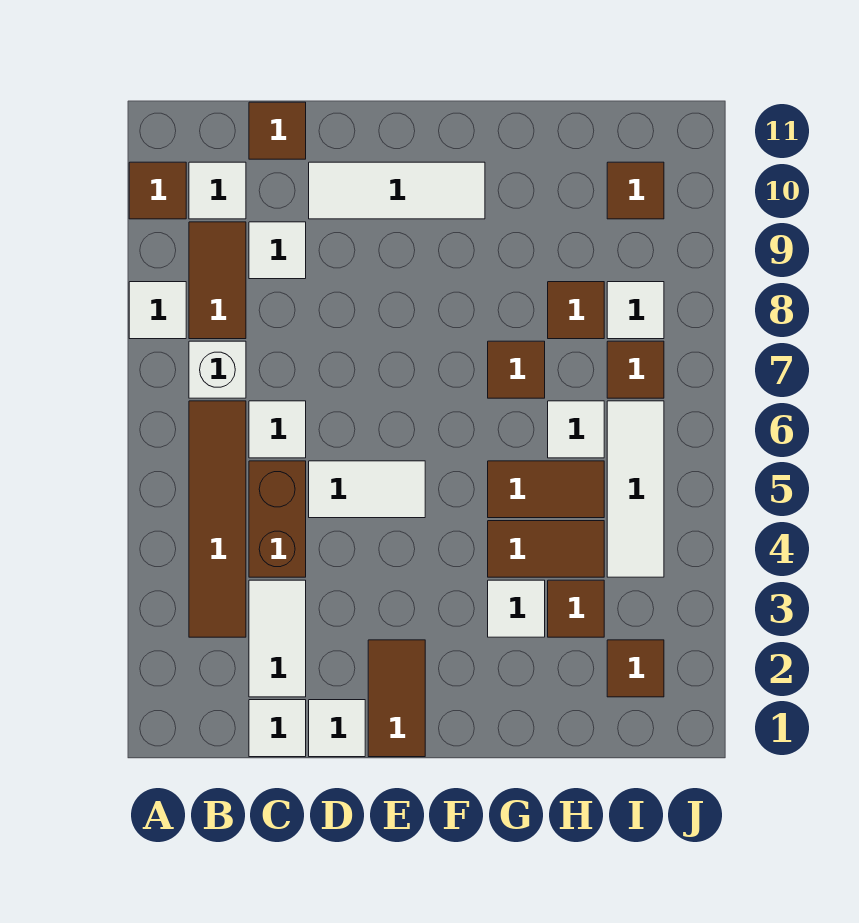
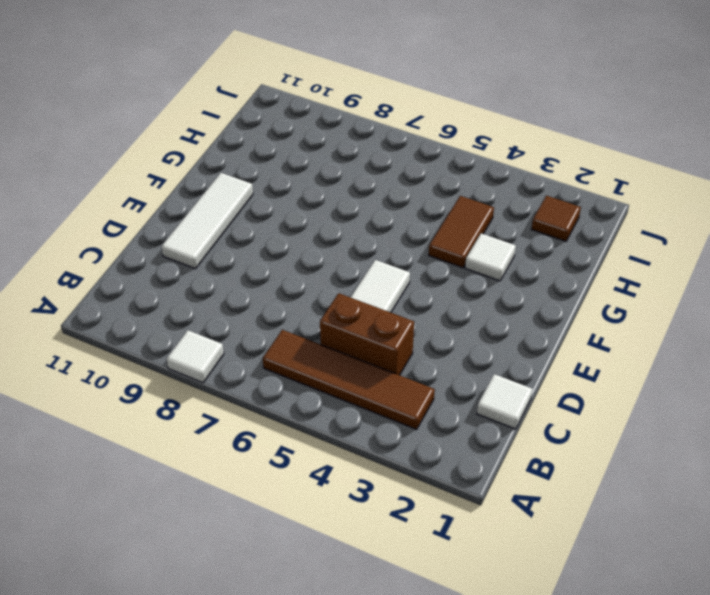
none -> brown tile A10 level 1
none -> white brick B7 level 1
none -> brown tile B8:B9 level 1

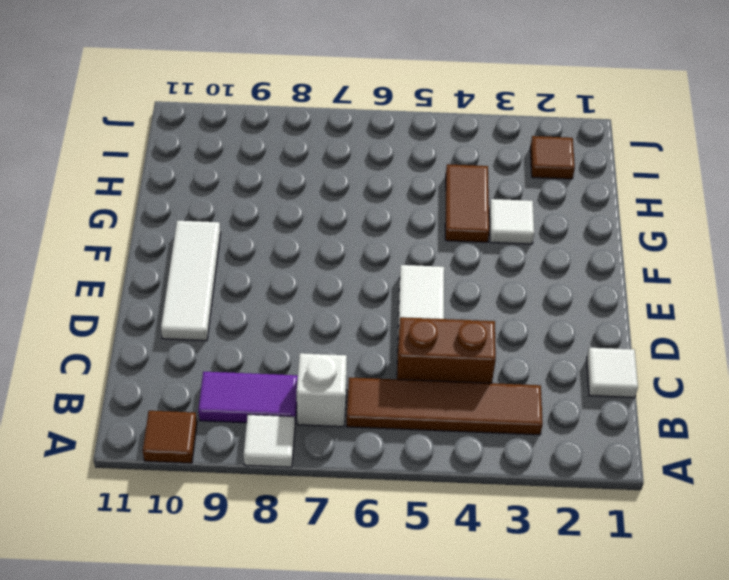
purple tile B8:B9 level 1 -> brown tile B8:B9 level 1
none -> white tile B10 level 1
none -> white tile C2:C3 level 1
none -> white tile C6 level 1

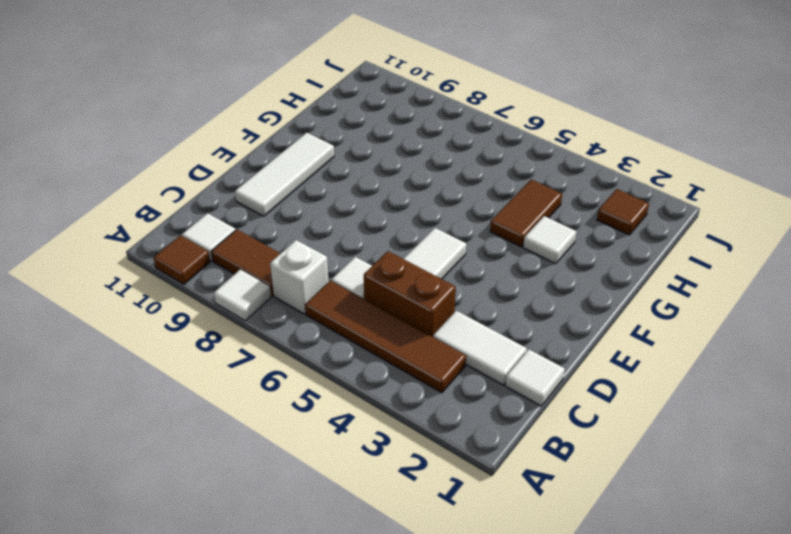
none -> white tile C9 level 1
none -> brown tile C11 level 1
none -> white tile D1 level 1

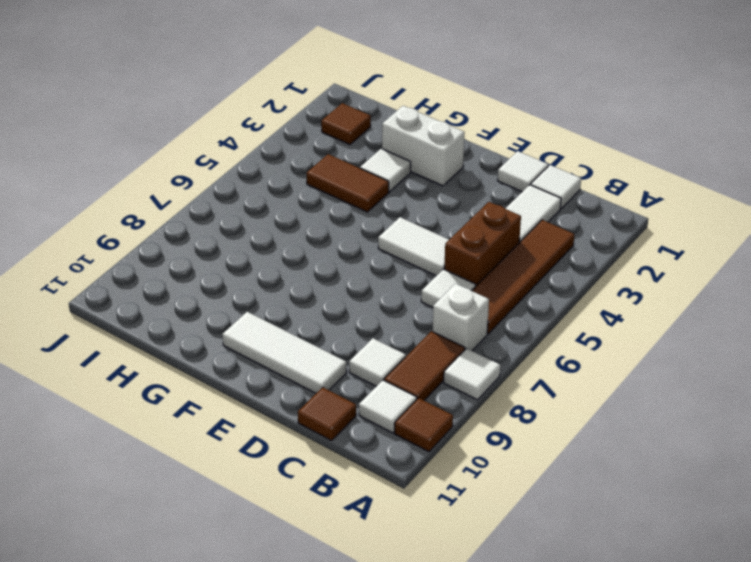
white brick F2:G2 level 1 -> none
none -> brown tile E1:E2 level 1
none -> brown tile G5:H5 level 1
none -> brown tile G7 level 1

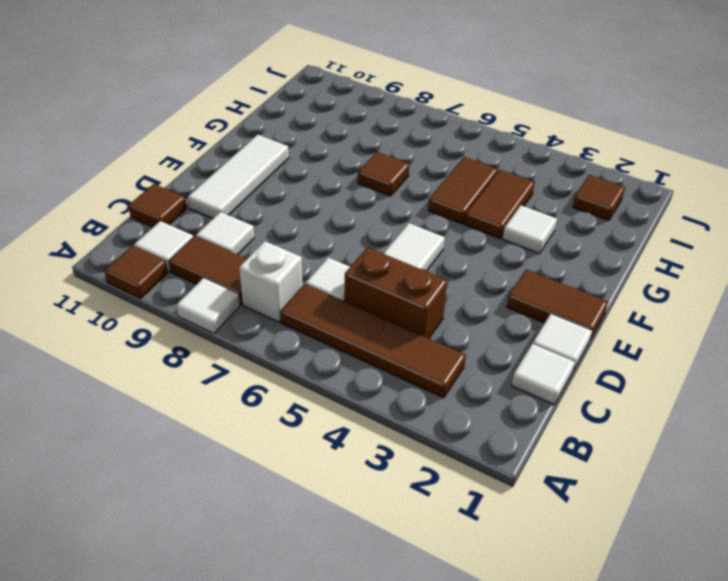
none -> white tile C2:C3 level 1
none -> brown tile H3 level 1
none -> white tile H6 level 1

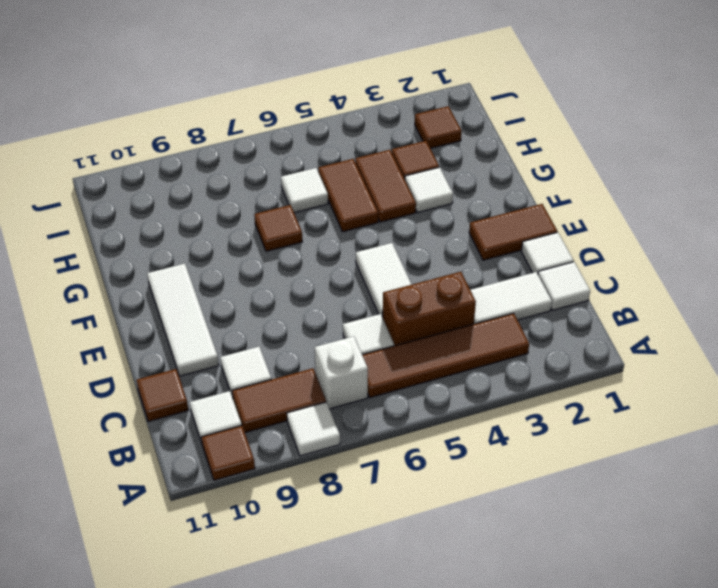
none -> brown tile H8 level 1
none -> white tile I4:I6 level 1
none -> brown tile I7 level 1

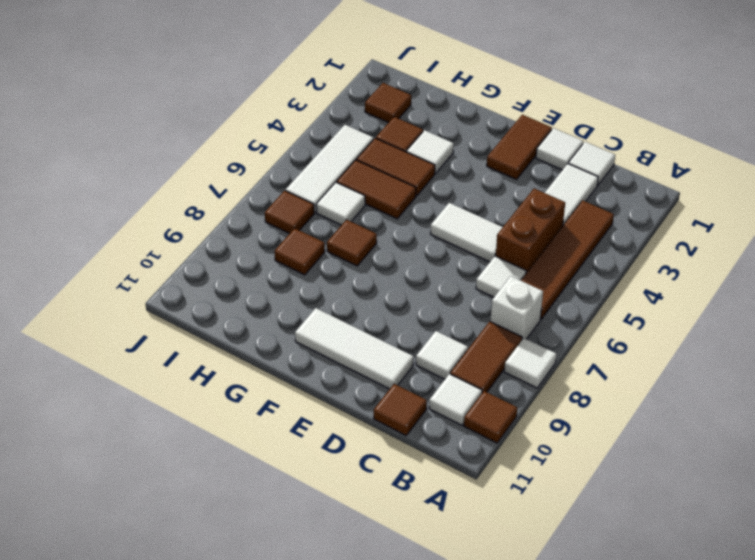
none -> white tile I8 level 1
none -> brown tile I10 level 1

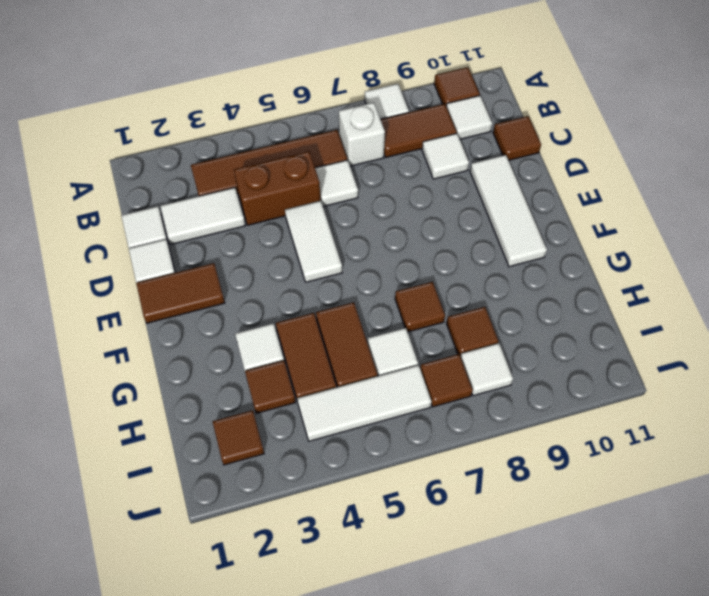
none -> brown tile I10 level 1

